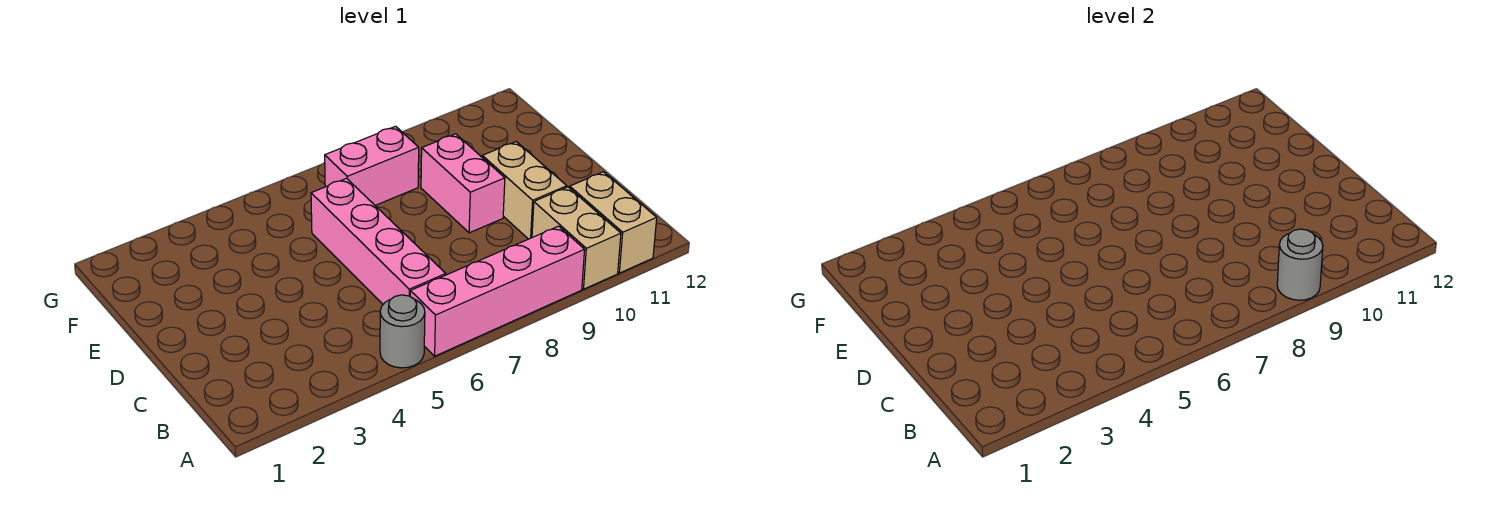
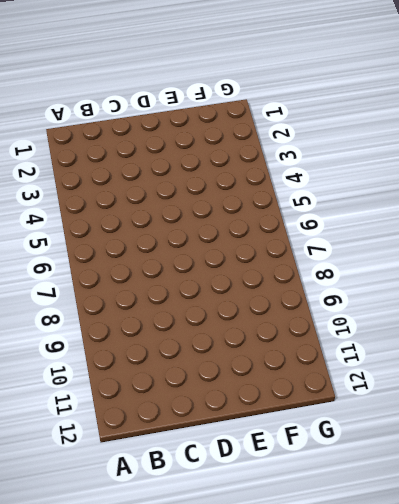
none -> grey round brick A5 level 1
none -> pink brick A6:A9 level 1

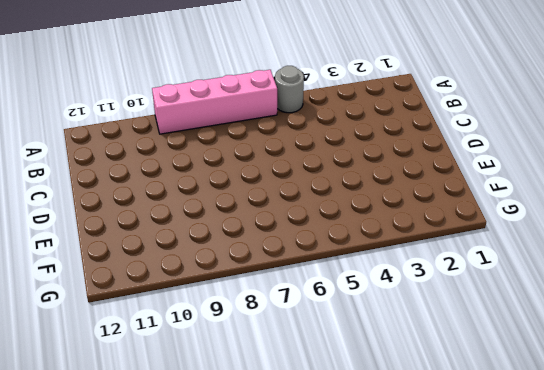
none -> tan brick A10:B10 level 1
none -> tan brick A11:B11 level 1

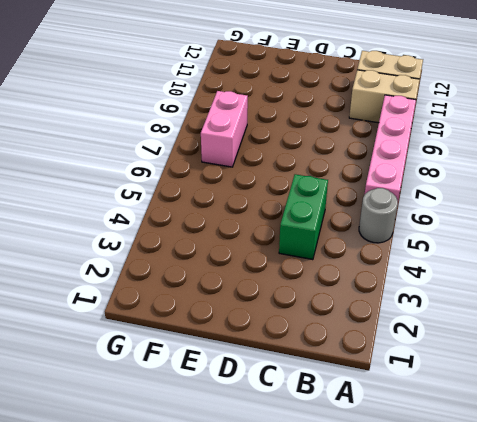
green brick C4:C5 level 1 -> none
none -> pink brick B6:E6 level 1
none -> tan brick C10:D10 level 1

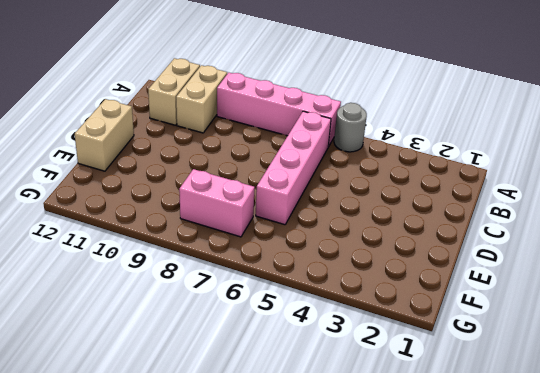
tan brick D12:E12 level 1 -> tan brick C10:D10 level 1
none -> pink brick D9:E9 level 1
none -> grey round brick A9 level 2

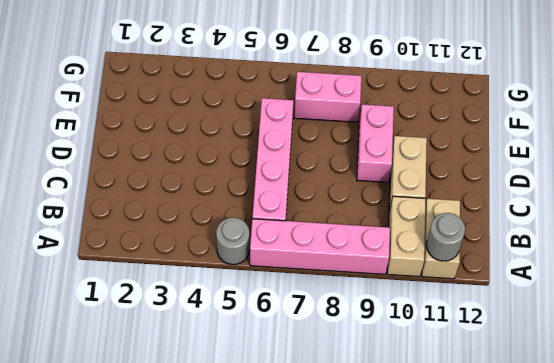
grey round brick A11 level 2 -> grey round brick A9 level 2

